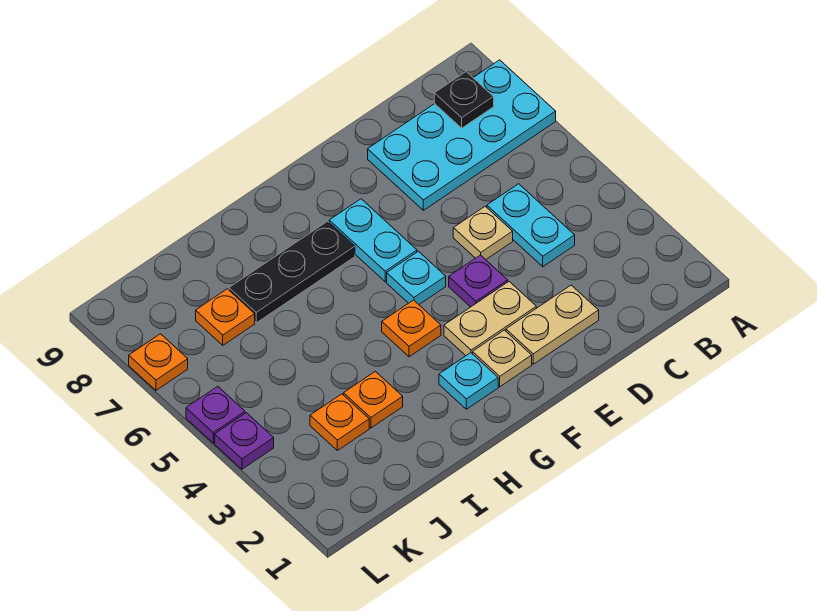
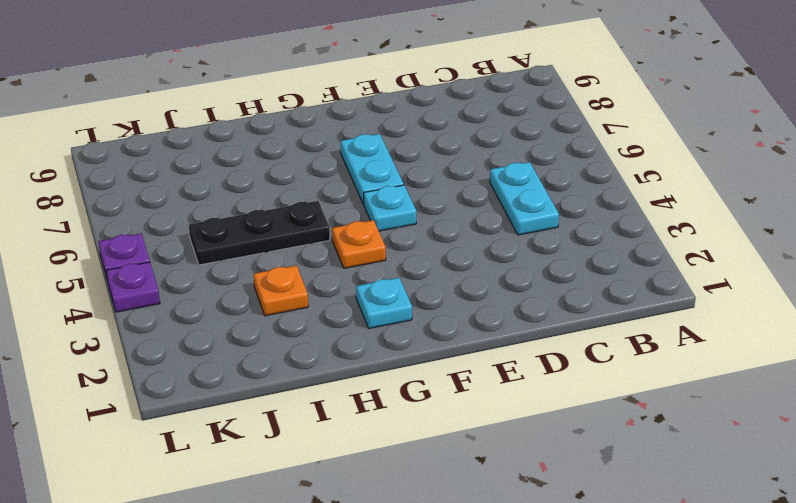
black plate H5:J5 level 1 -> black plate G7:I7 level 1
none -> cyan plate A7:D8 level 1
none -> tan plate D2:E2 level 1
none -> tan plate D5 level 1

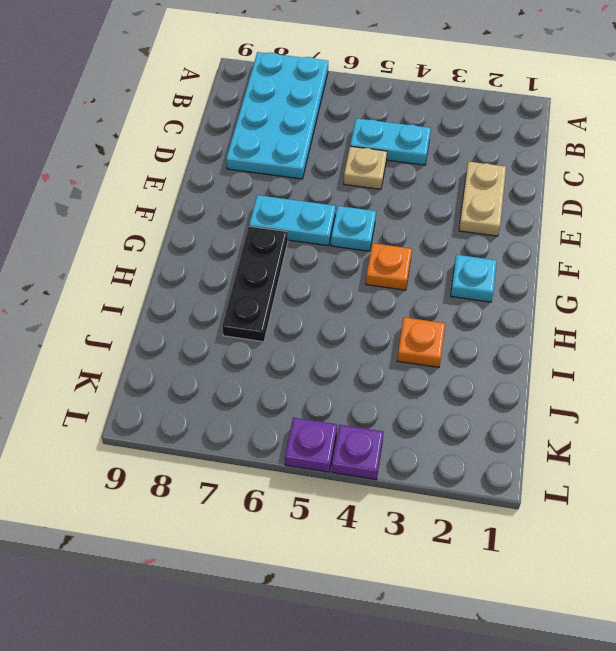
none -> tan plate E3:F3 level 1
none -> purple plate E4 level 1
none -> tan plate F2 level 1

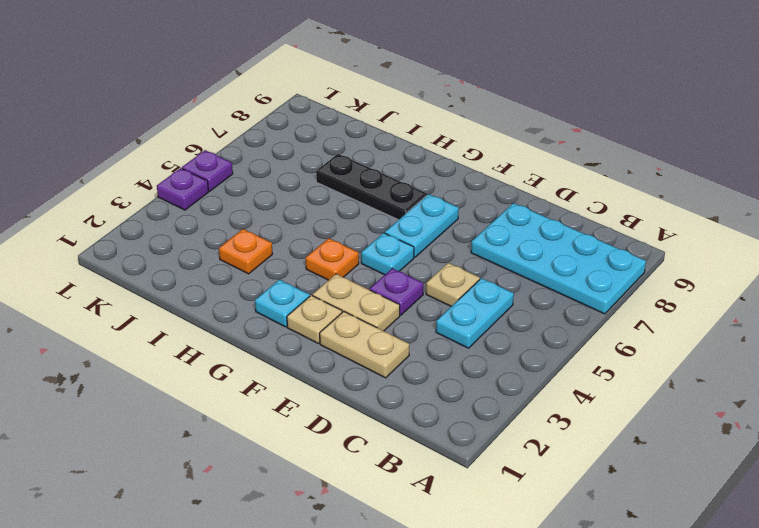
none -> orange plate J3 level 1
none -> orange plate J7 level 1
none -> orange plate L7 level 1

